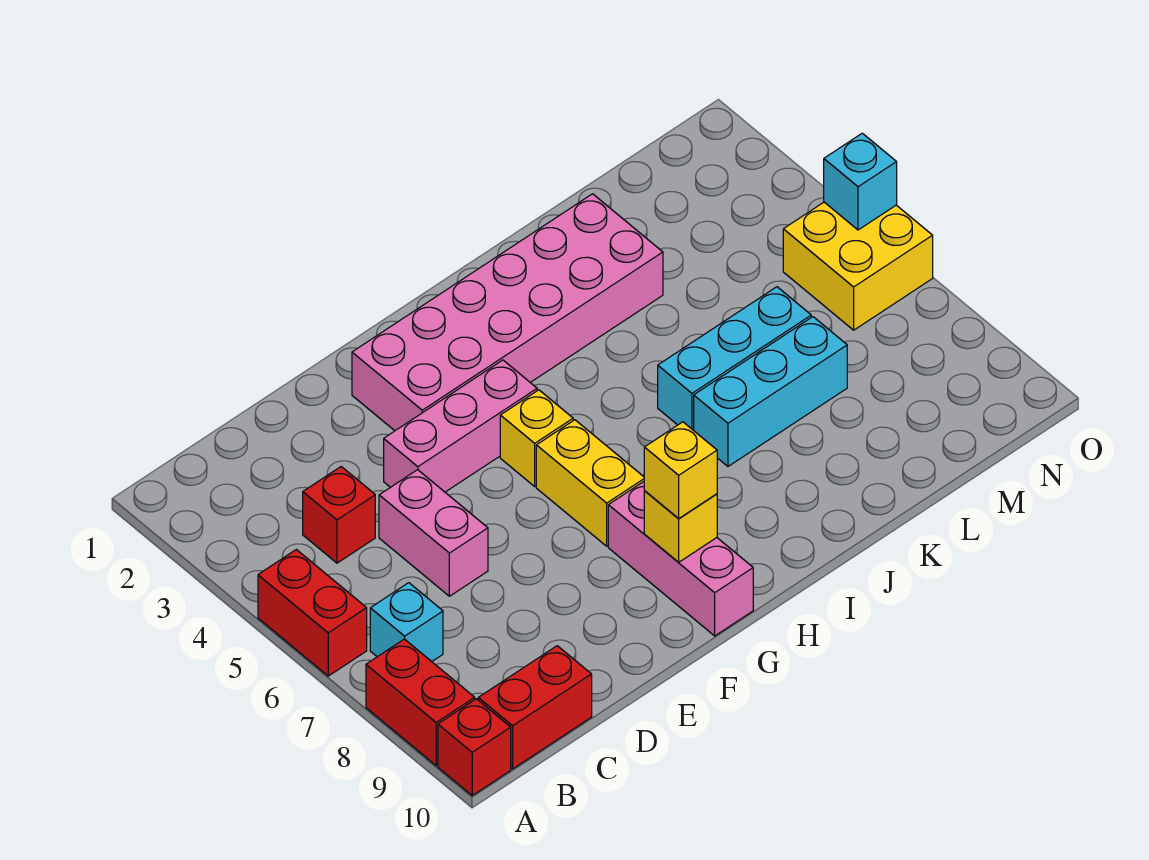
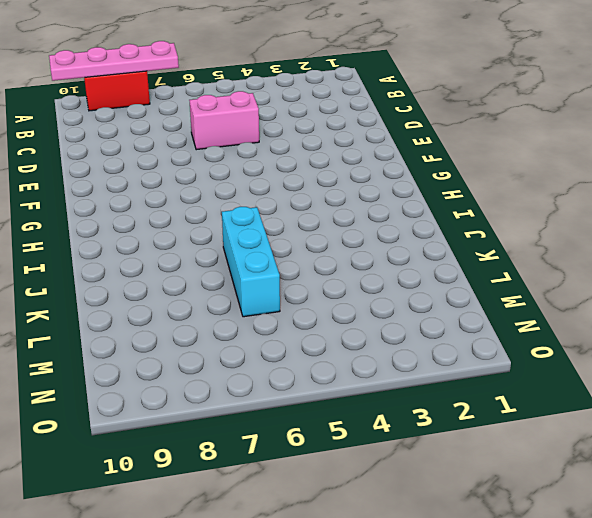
pink plate A7:A10 level 2 -> none
none -> red brick A5:A6 level 1
none -> red brick A10 level 1
none -> cyan brick B7 level 1

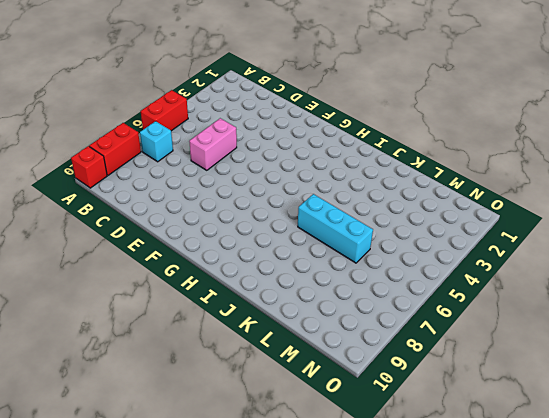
none -> red brick B10:C10 level 1
none -> red brick C4 level 1
none -> pink brick E4:G4 level 1

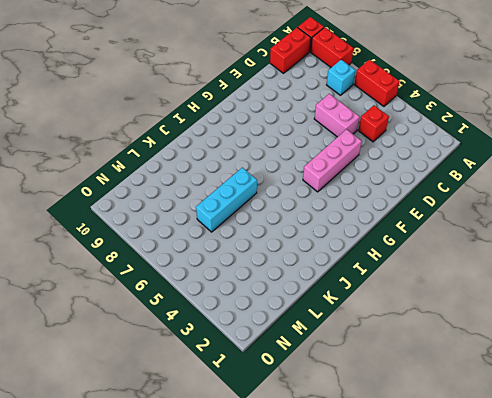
none -> pink brick F2:K3 level 1
none -> yellow brick G5 level 1
none -> yellow brick G6:G7 level 1

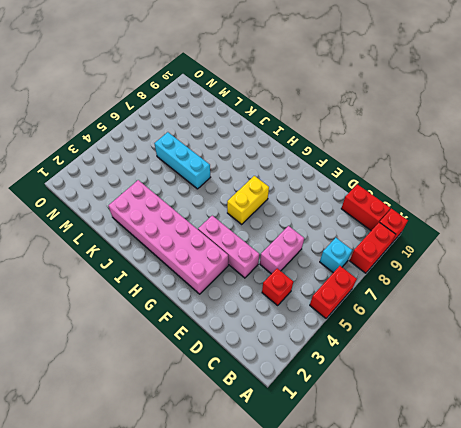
none -> yellow brick G5 level 1
none -> pink brick G8:G10 level 1
none -> cyan brick J7:L7 level 1

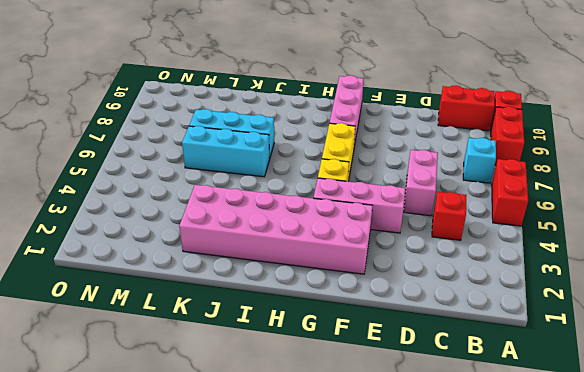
none -> yellow brick N5:O6 level 1
none -> yellow brick G9 level 2
none -> cyan brick O5 level 2

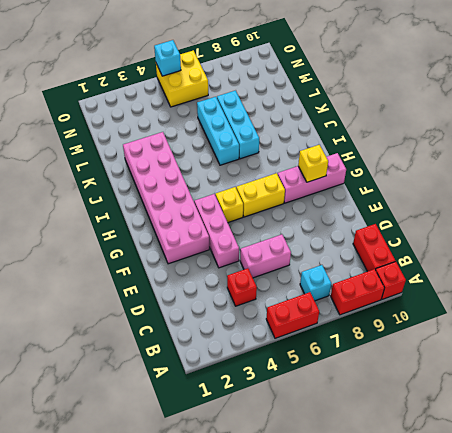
none -> yellow brick G9 level 3

